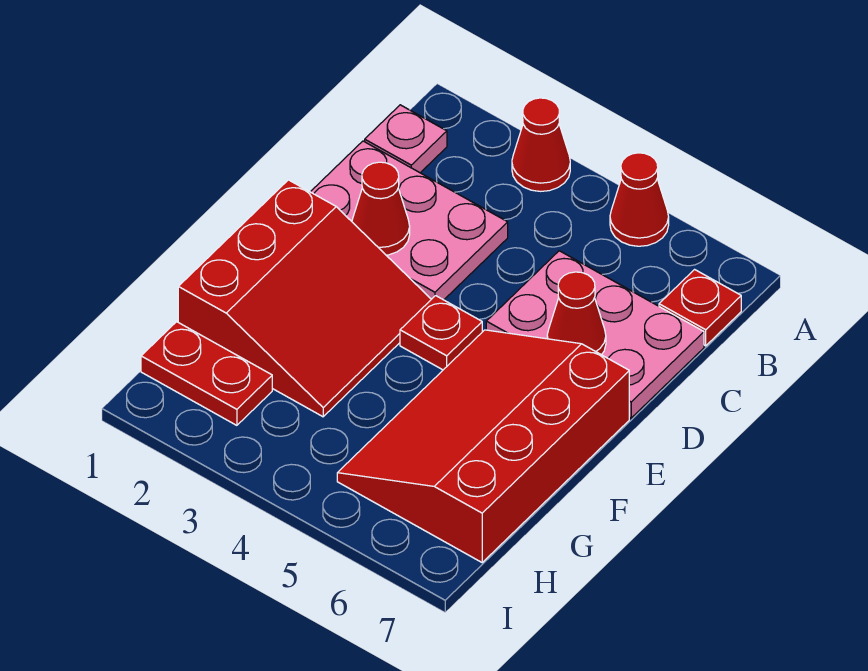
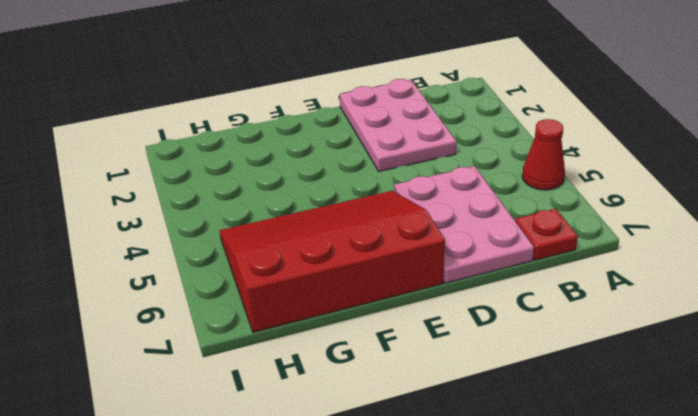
none -> red cone A3 level 1
none -> pink plate B1 level 1
none -> red slope E1:G3 level 1 top 1

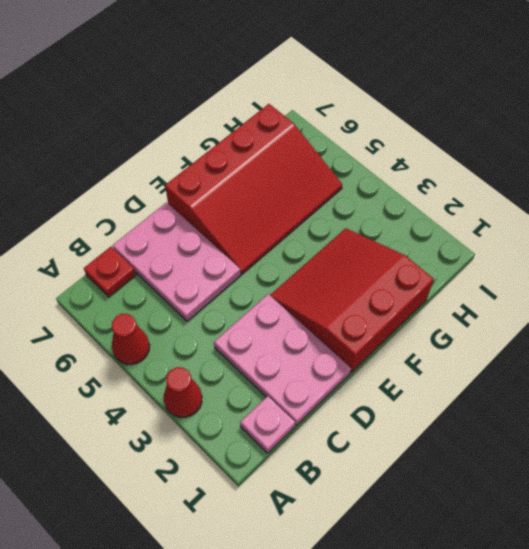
none -> red plate E4 level 1
none -> red plate H1:H2 level 1
none -> red cone D2 level 2

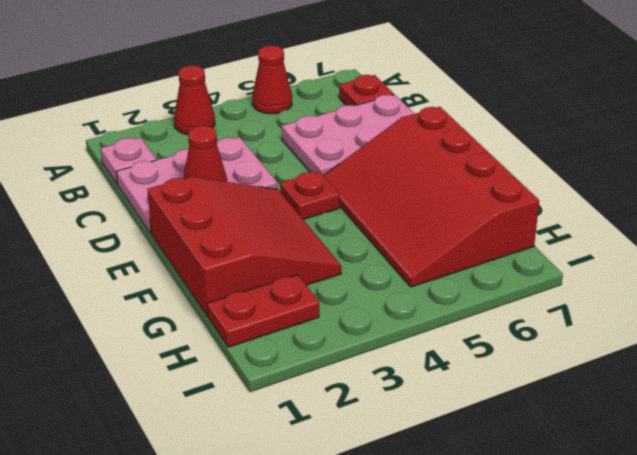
none -> red cone D6 level 2

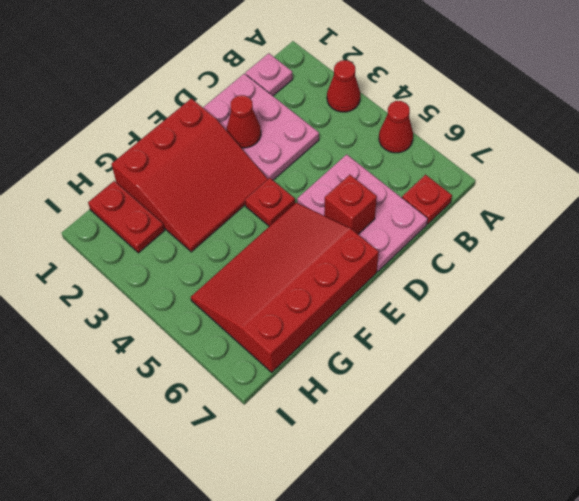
red brick D6 level 2 -> red cone D6 level 2

